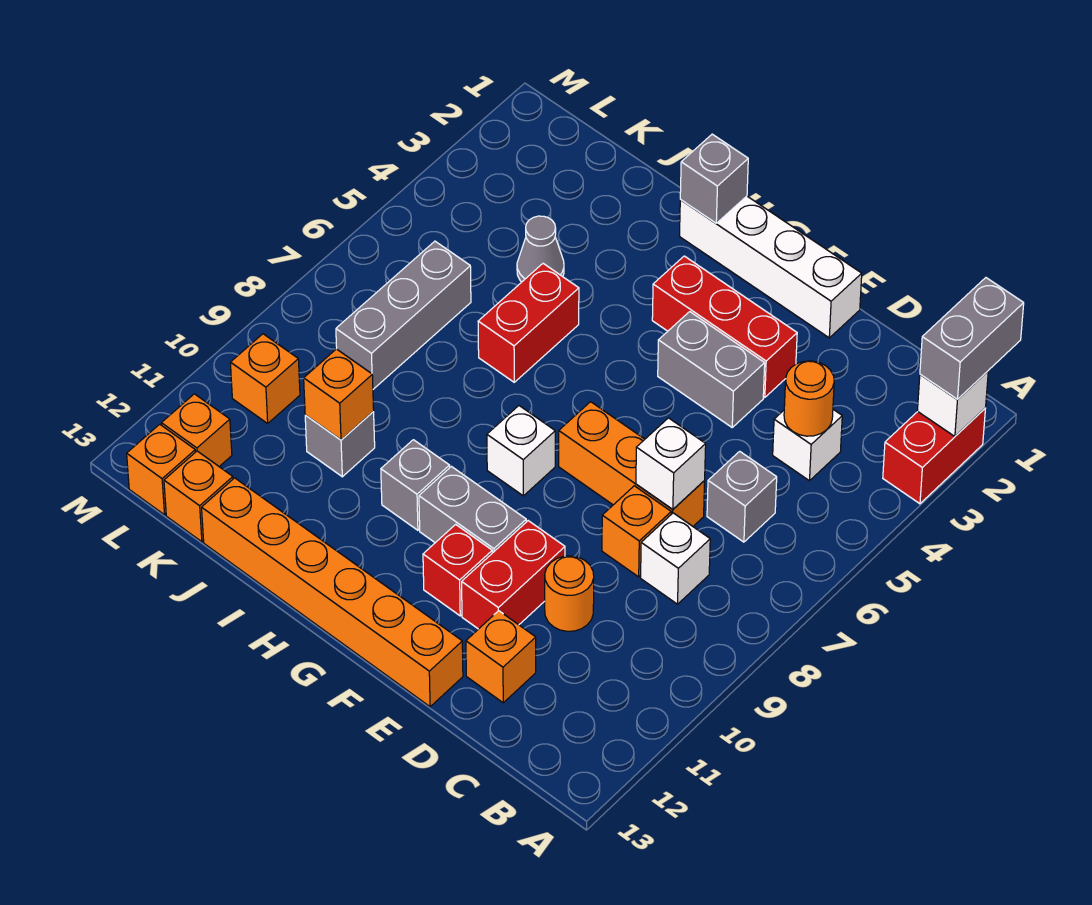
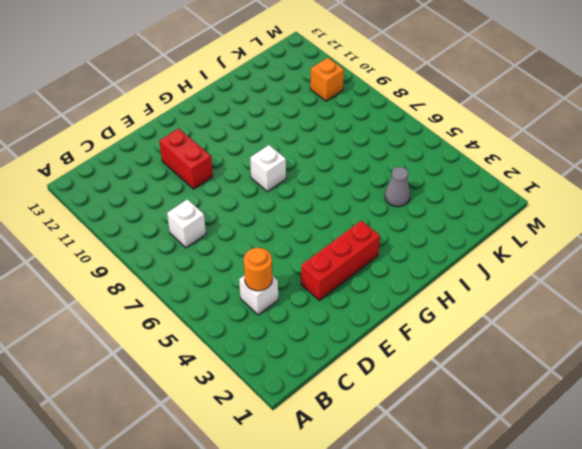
none -> red brick A2:A3 level 1
none -> grey brick C6 level 1
none -> orange brick D7:F7 level 1
none -> orange brick D8 level 1

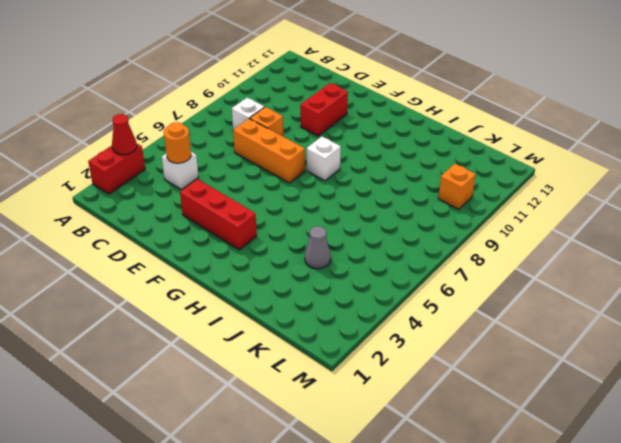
red cone A3 level 2 -> none
none -> grey brick C6 level 1
none -> orange round brick D10 level 1
none -> orange brick D12 level 1
none -> white brick E1:H1 level 1

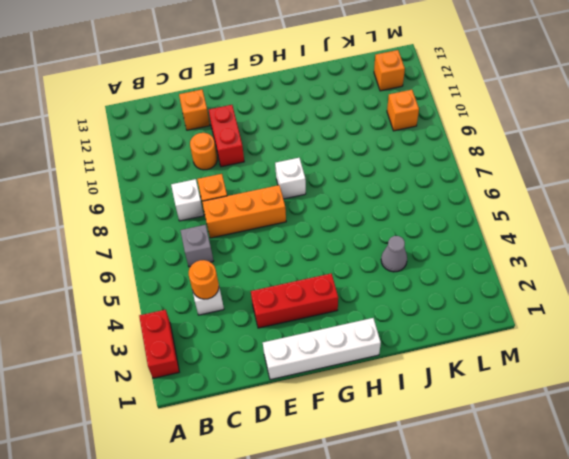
none -> grey brick E4:F4 level 1
none -> orange brick E13:J13 level 1
none -> grey brick F10:G10 level 1
none -> red brick F11 level 1

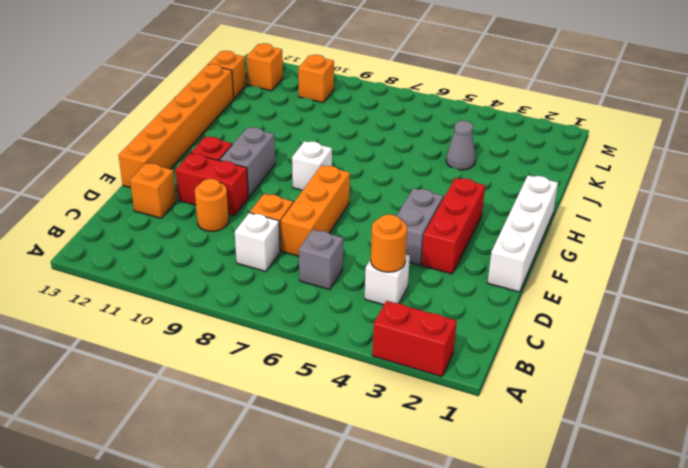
none -> grey brick H10 level 1
none -> red brick I5:I6 level 1
none -> grey brick J10 level 1
none -> grey brick K6:K8 level 1

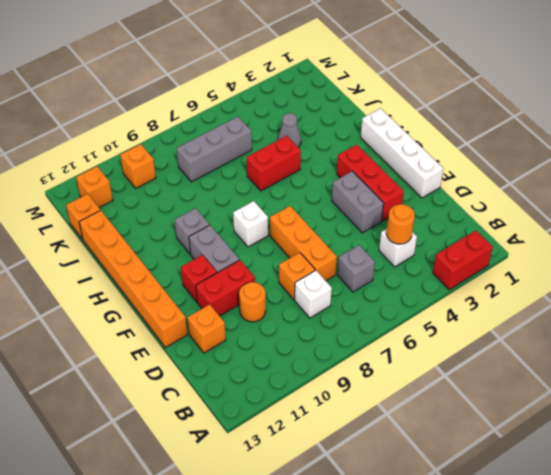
none -> grey brick J10 level 1
none -> orange brick L13 level 1
none -> white brick A2 level 2
none -> white brick D7 level 2

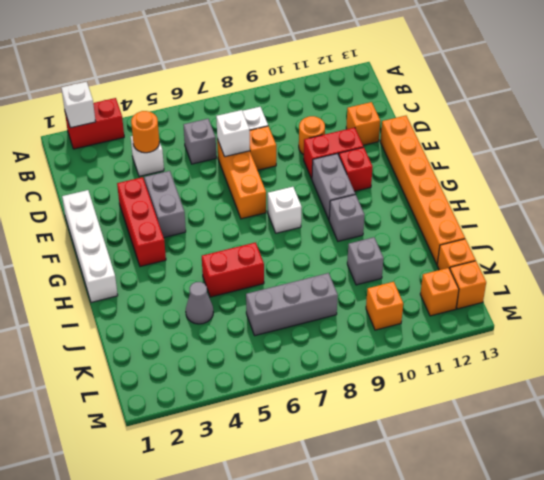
none -> grey brick H1 level 2
none -> orange brick J10 level 2
none -> grey brick A1:A2 level 3

